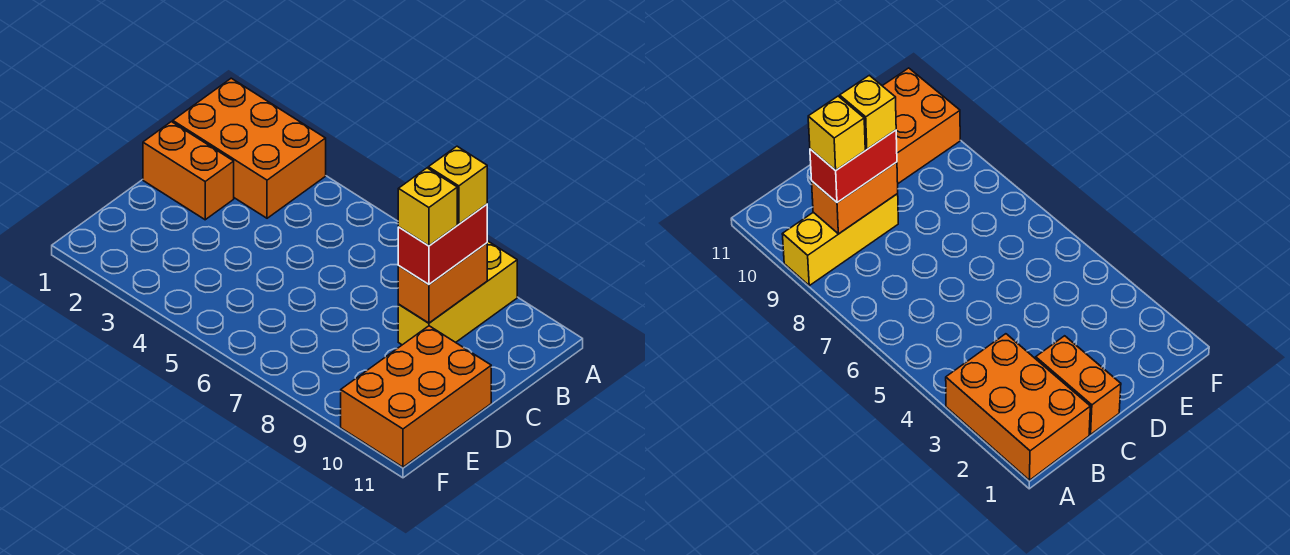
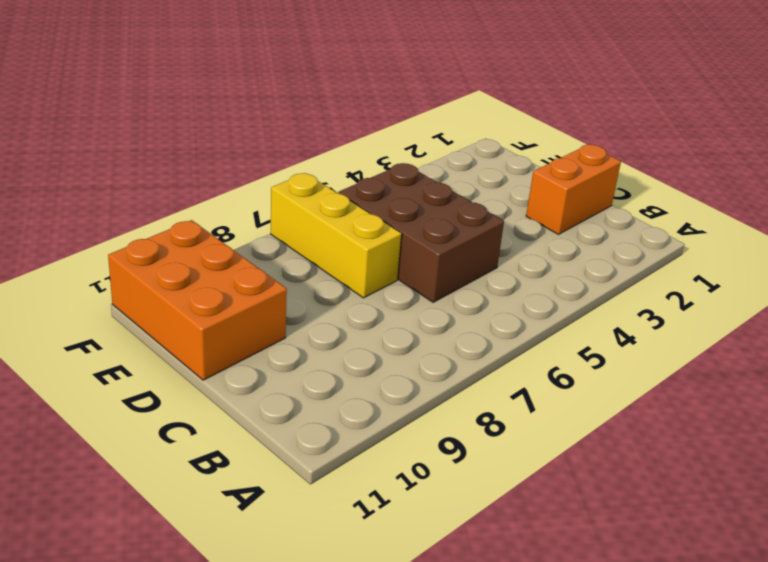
brown brick C5:E6 level 1 -> none
yellow brick D7:F7 level 1 -> yellow brick A9:C9 level 1
none -> orange brick A1:B3 level 1
none -> orange brick B9:C9 level 2

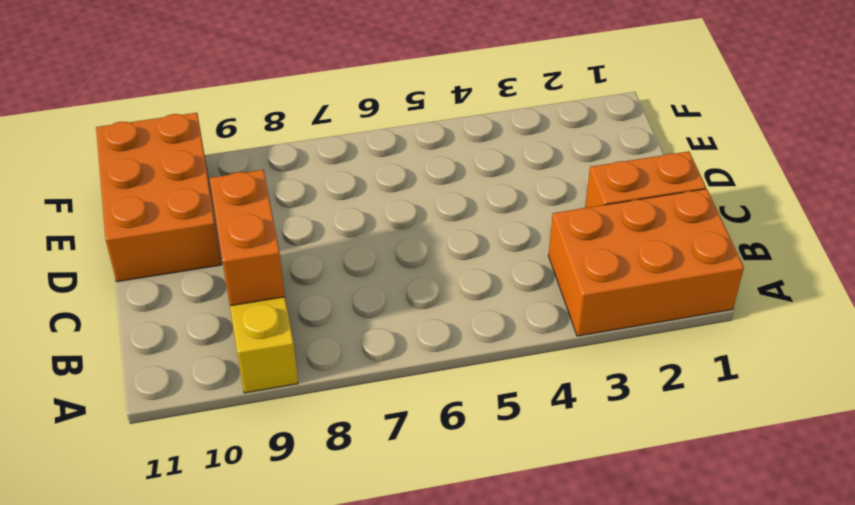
none -> red brick B9:C9 level 3
none -> yellow brick B9 level 4

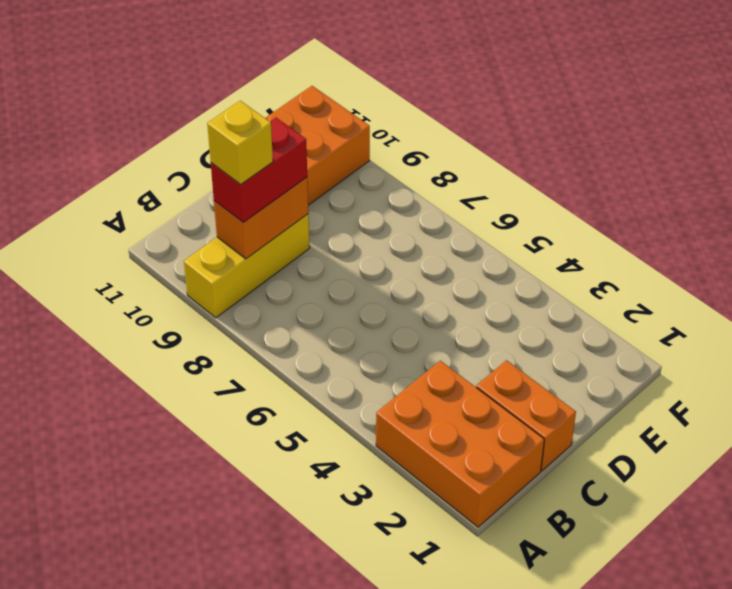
none -> yellow brick C9 level 4

